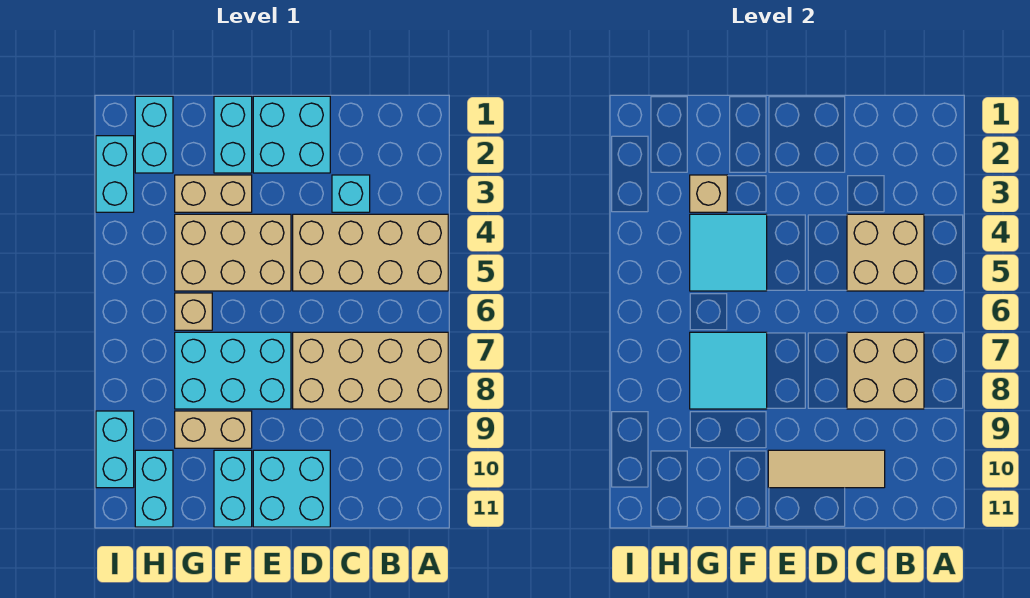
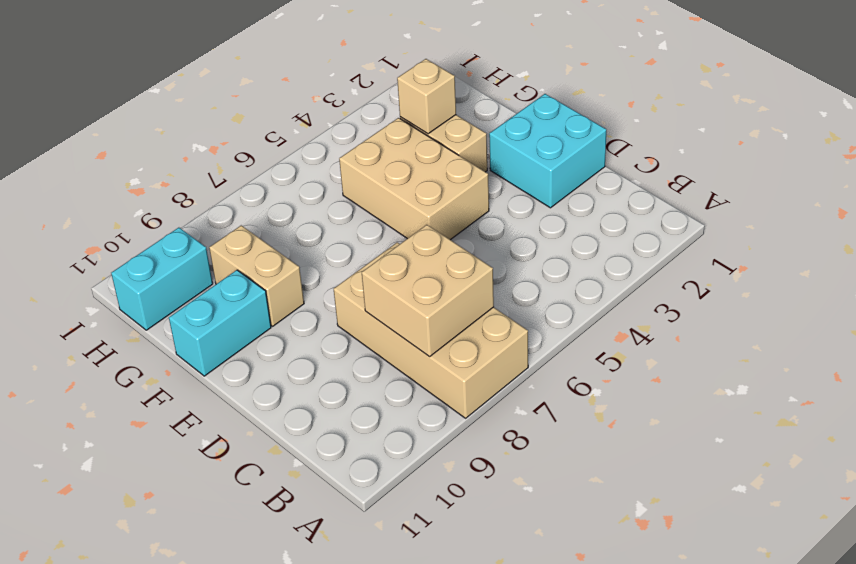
none -> tan brick A4:D5 level 1
none -> cyan brick C3 level 1
none -> cyan brick D10:E11 level 1

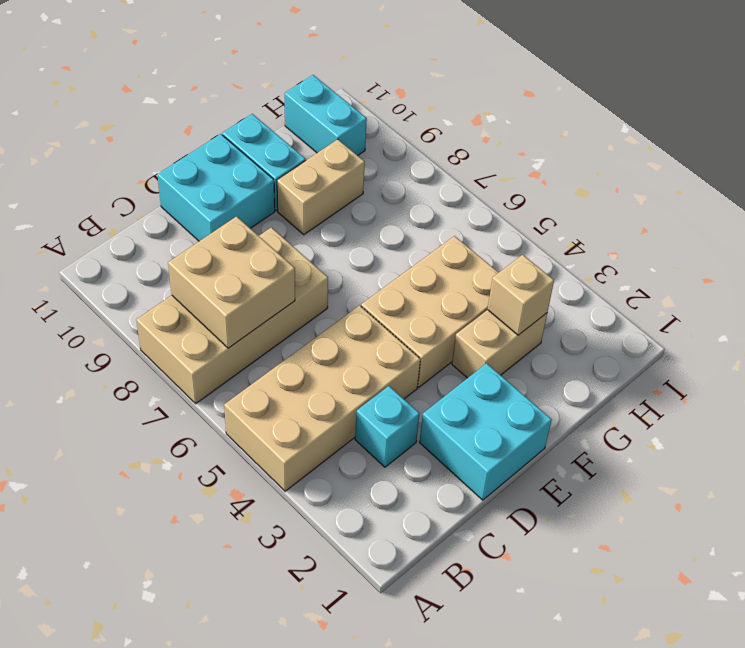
none -> cyan brick E7:G8 level 1
none -> cyan brick F1:F2 level 1
none -> tan brick G6 level 1

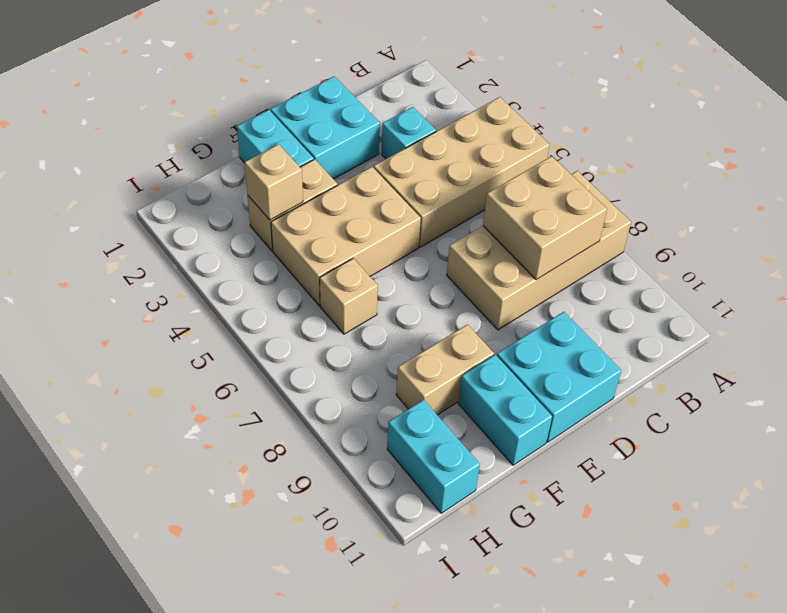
none -> cyan brick E7:G8 level 1
none -> cyan brick H1:H2 level 1
none -> cyan brick I2:I3 level 1

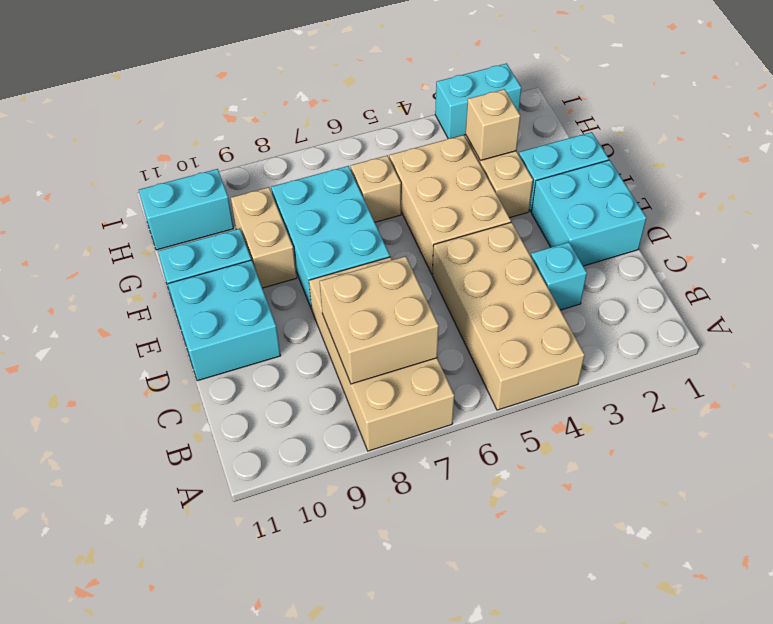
none -> cyan brick H1:H2 level 1
none -> cyan brick I9:I10 level 1
none -> tan brick B4:C5 level 2

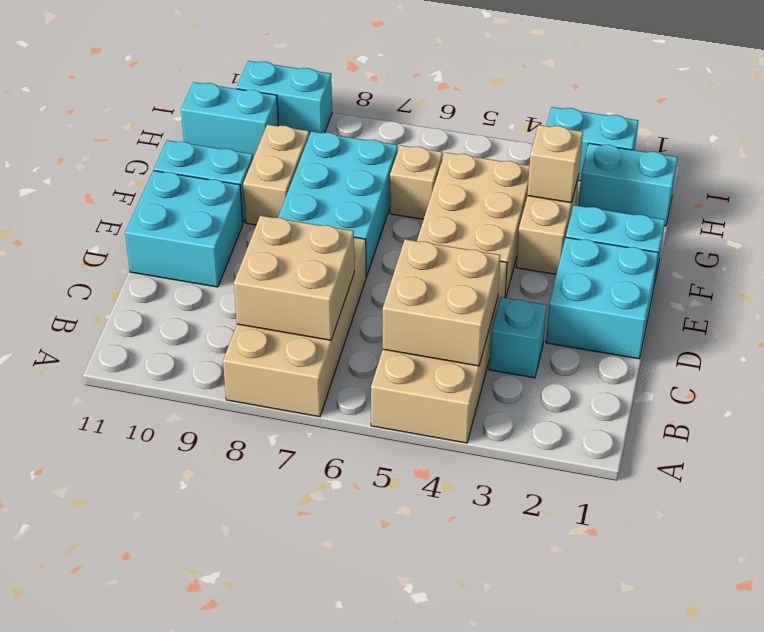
none -> tan tile C10:E10 level 2
none -> cyan tile F4:G5 level 2
none -> cyan tile F7:G8 level 2

